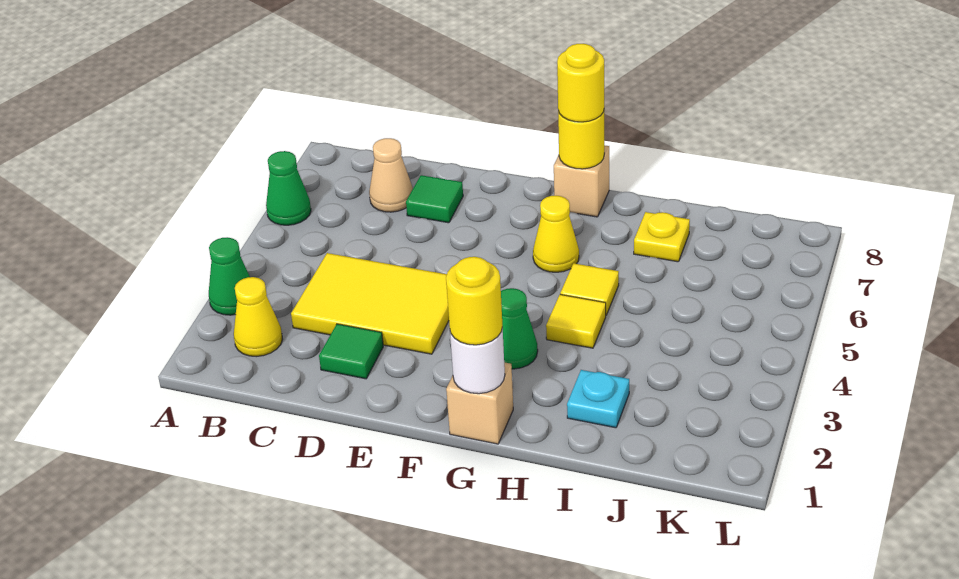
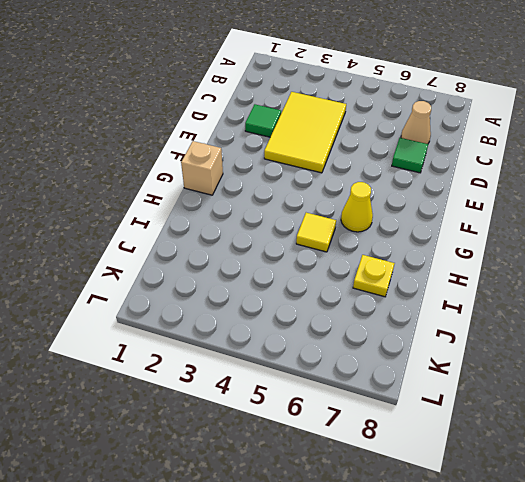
none -> green cone A3 level 1
none -> green cone A6 level 1
none -> yellow cone B2 level 1

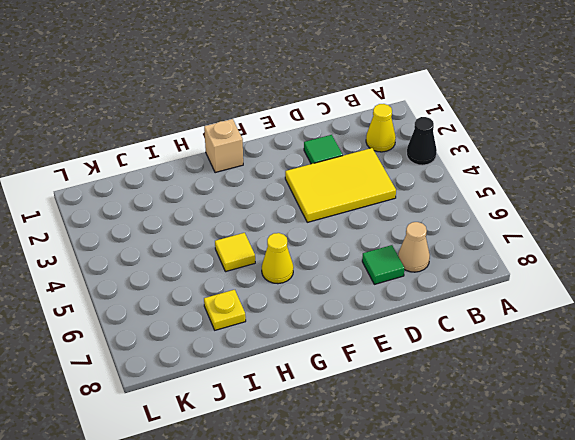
black cone A3 level 1 -> green cone A3 level 1
none -> green cone A6 level 1
none -> green cone G3 level 1
none -> tan brick G8 level 1

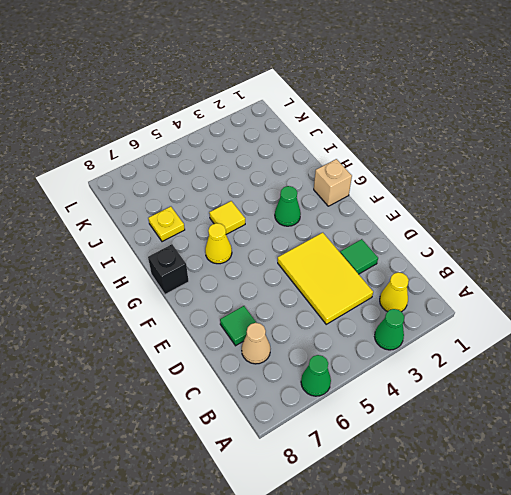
black brick G8 level 1 -> tan brick G8 level 1
none -> yellow tile H4 level 1
none -> cyan plate I2 level 1
none -> white round brick G1 level 2

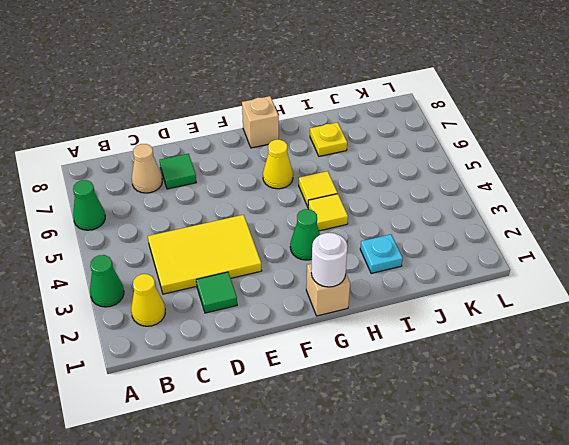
none -> yellow round brick G8 level 2
none -> yellow round brick G1 level 3
none -> yellow round brick G8 level 3

